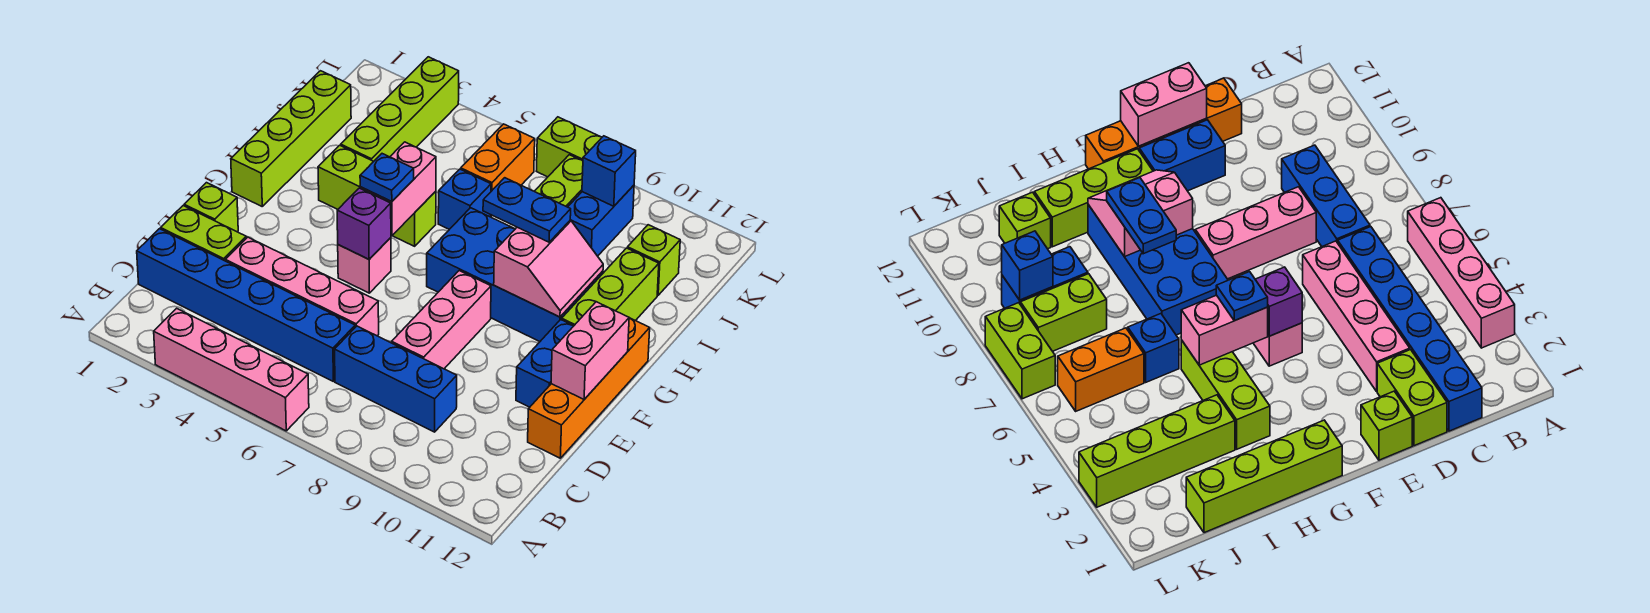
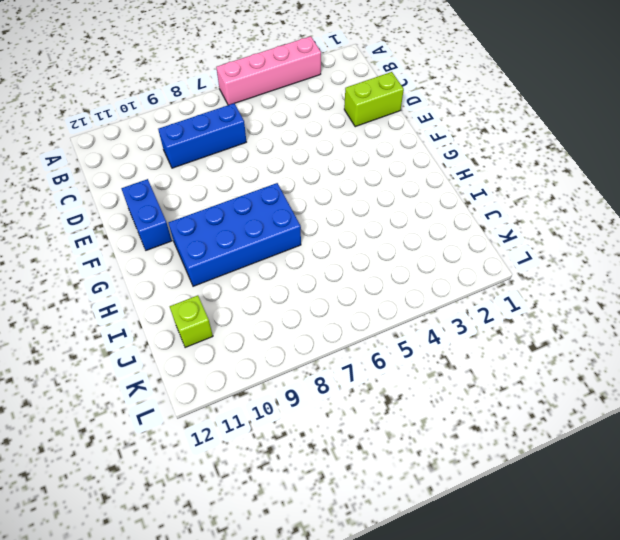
none -> blue brick C1:C6 level 1
none -> pink brick D3:D6 level 1
none -> pink brick D8:F8 level 1

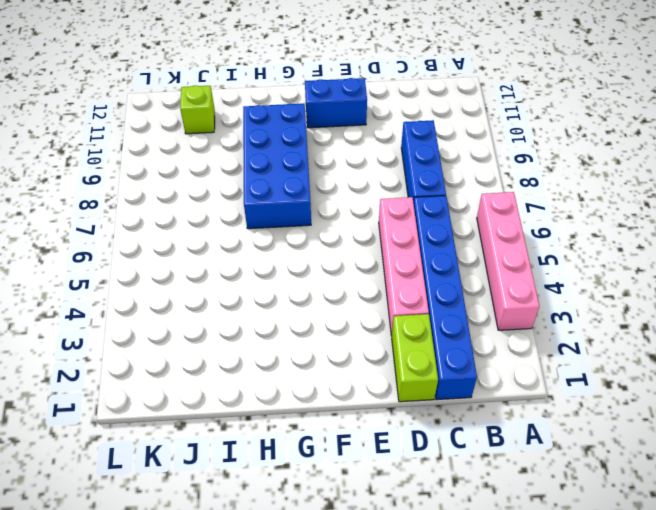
none -> pink brick D8:F8 level 1
none -> orange brick D12:G12 level 1
none -> lime brick E1 level 1

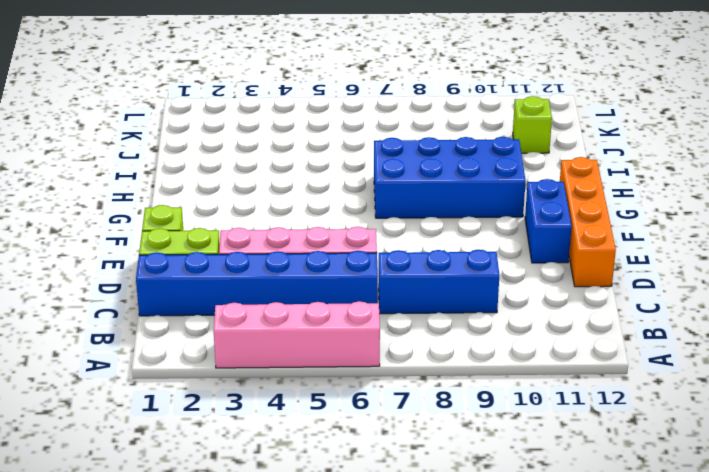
none -> pink brick D8:F8 level 1
none -> pink brick F5 level 1
none -> lime brick G1:J1 level 1

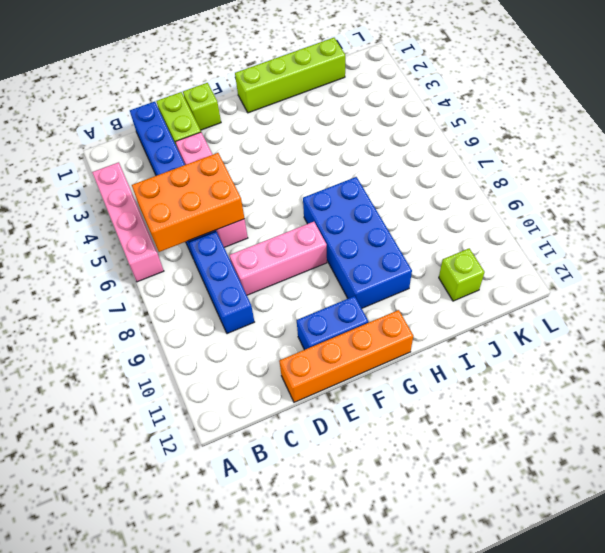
orange brick B5:D6 level 2 -> none
none -> pink brick F5 level 1
none -> lime brick G11:I11 level 1
none -> lime brick H3:H5 level 1

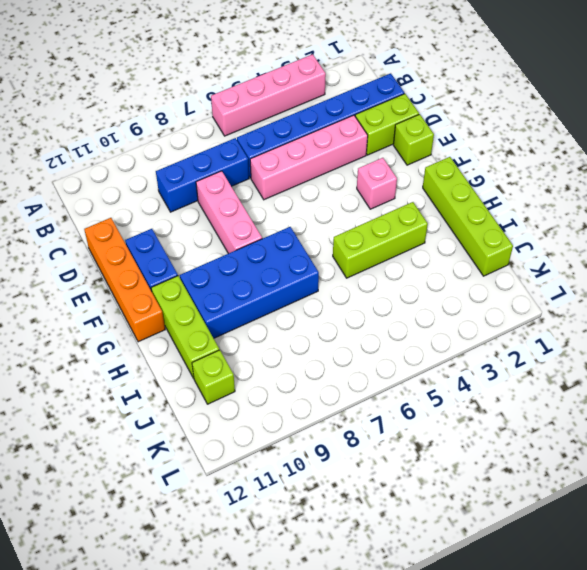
pink brick F3 level 1 -> pink brick F5 level 1
none -> lime brick I3:L3 level 1
none -> blue brick I6 level 1
none -> orange brick J6:K6 level 1

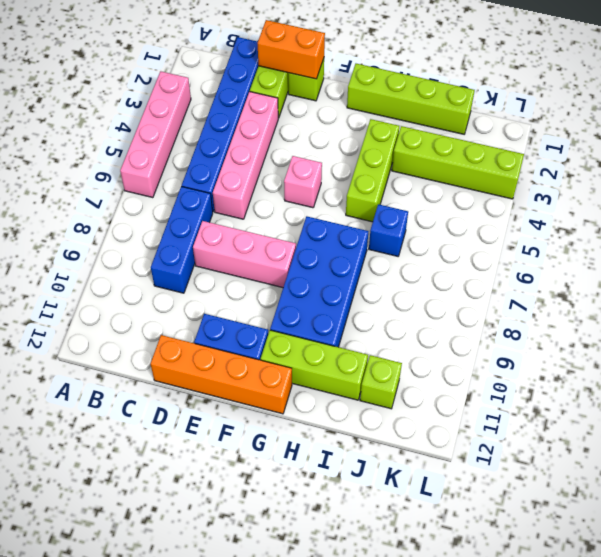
orange brick D1:E1 level 2 -> orange brick J6:K6 level 1
none -> lime brick J8:K8 level 1
none -> blue brick J9:K9 level 1
none -> lime brick L7:L8 level 1

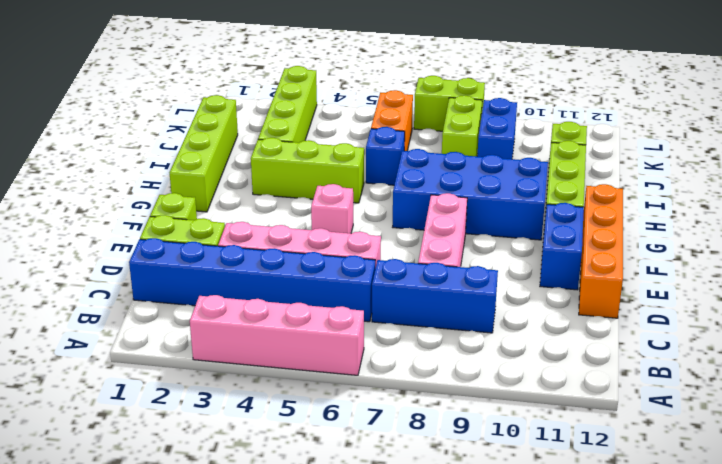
none -> pink brick E12:F12 level 2
none -> purple brick F5 level 2
none -> pink brick G5:H5 level 2

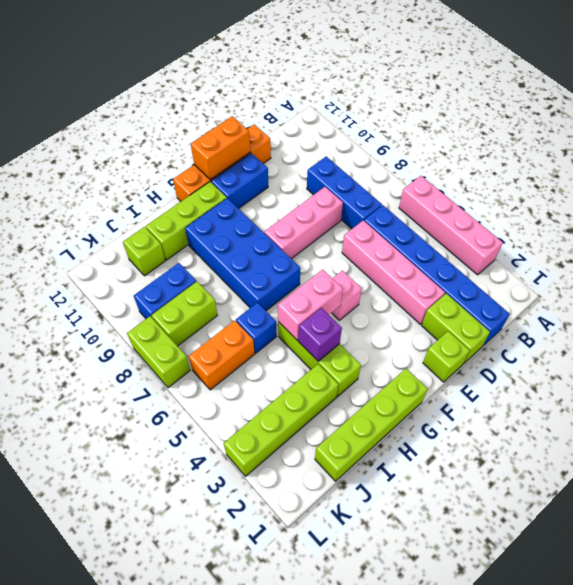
orange brick E12:F12 level 2 -> pink brick E12:F12 level 2
purple brick H4 level 2 -> purple brick F5 level 2
none -> pink slope G9:H10 level 2 top 9
none -> blue brick K9 level 2
none -> blue plate G5 level 3

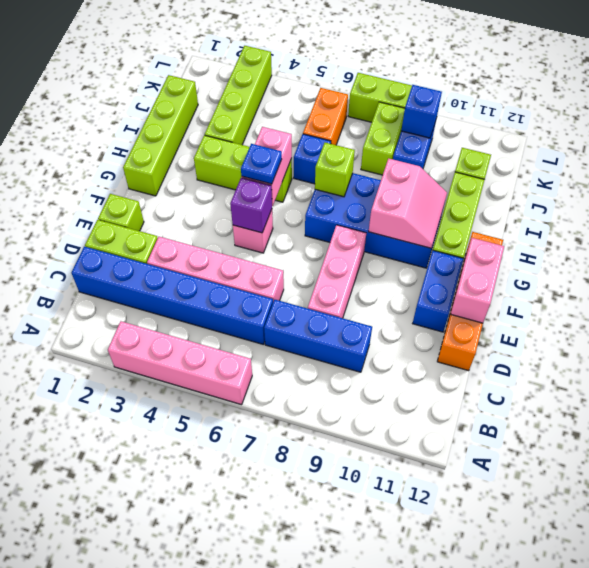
lime brick H7 level 2 -> none
none -> blue plate H8:H9 level 3

